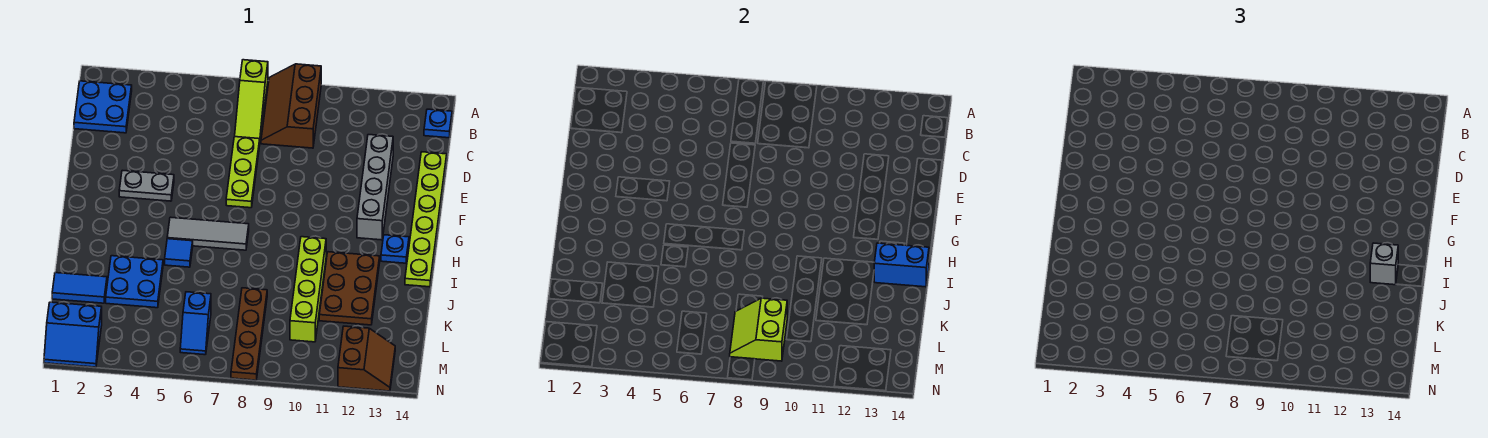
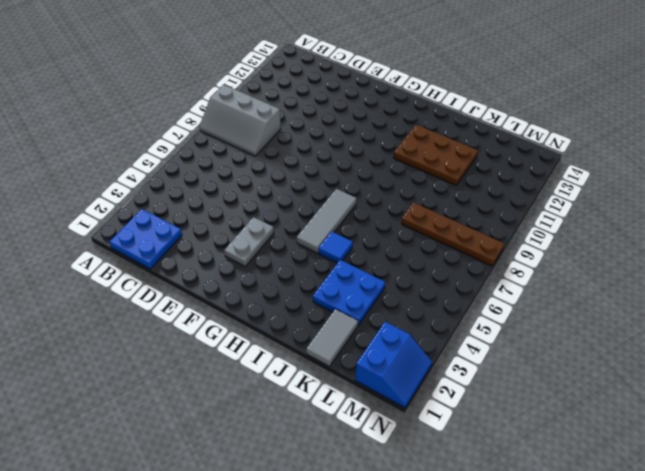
grey slope A8:C9 level 1 top 9 -> brown slope A8:C9 level 1 top 9
grey tile K1:K2 level 1 -> blue tile K1:K2 level 1
none -> lime slope A7:C7 level 1 top A
none -> blue plate B14 level 1
none -> lime plate D7:F7 level 1

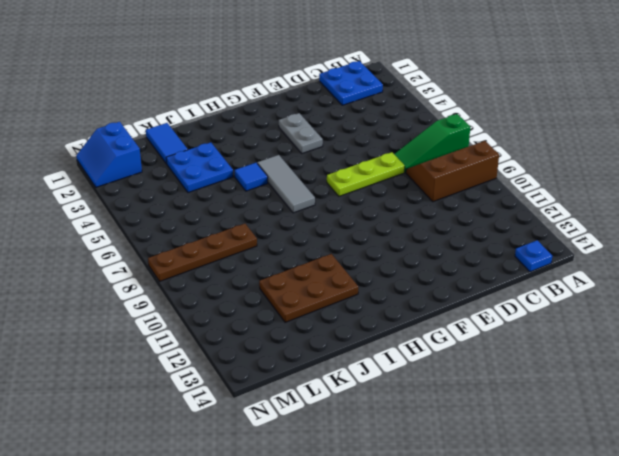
green slope A7:C7 level 1 top A -> lime slope A7:C7 level 1 top A
none -> grey brick D12:G12 level 1
none -> lime plate D14:I14 level 1
none -> blue plate H13 level 1

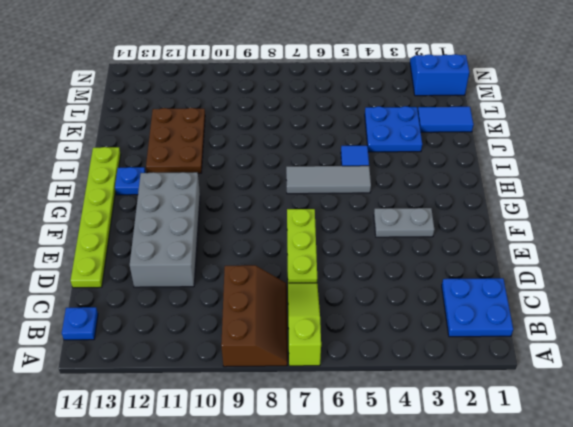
grey brick D11:G12 level 1 -> grey brick D12:G12 level 1
none -> lime brick I10:L10 level 1
none -> brown plate K8:N8 level 1
none -> blue slope L6:M6 level 1 top L

